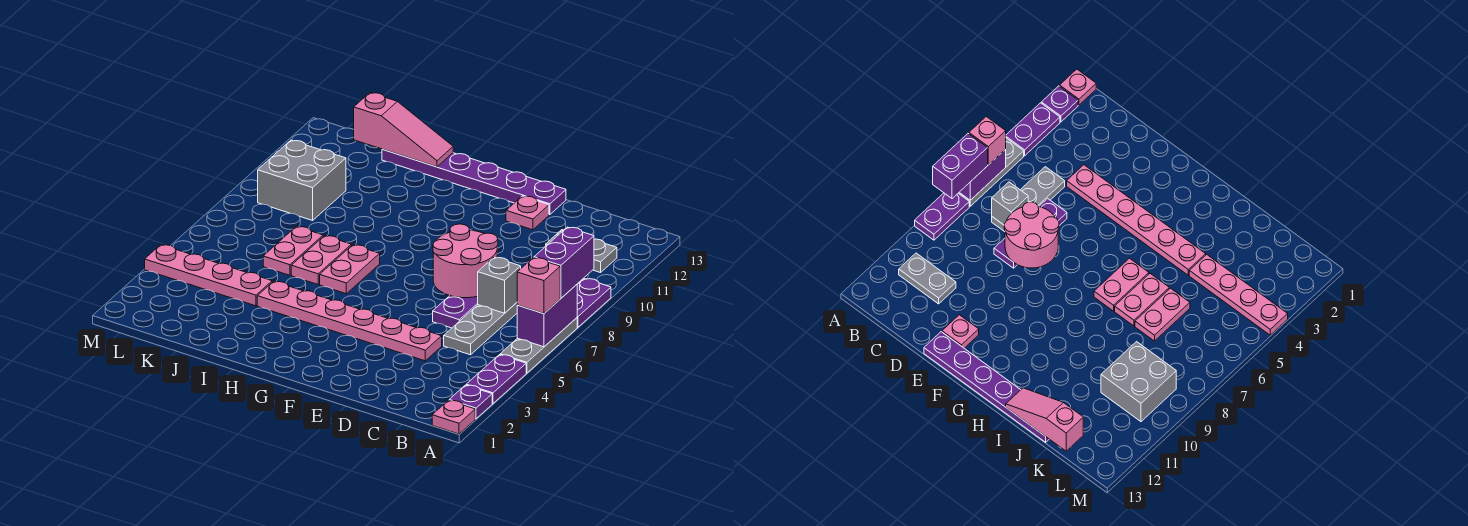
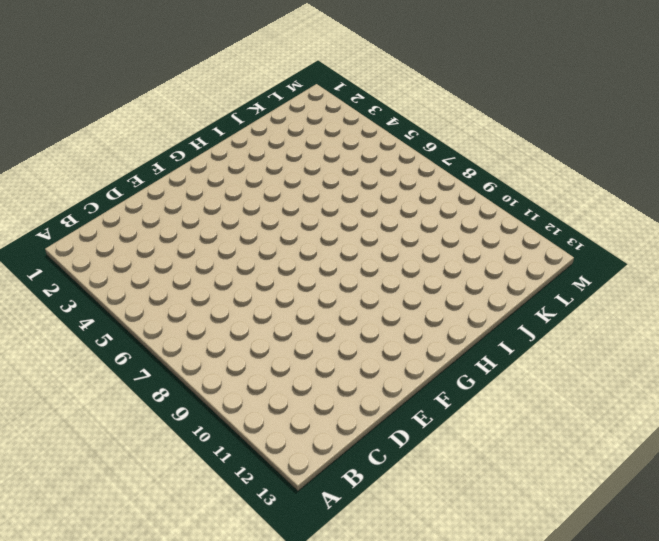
none -> pink plate A1 level 1
none -> purple plate A2 level 1
none -> purple plate A3:A4 level 1

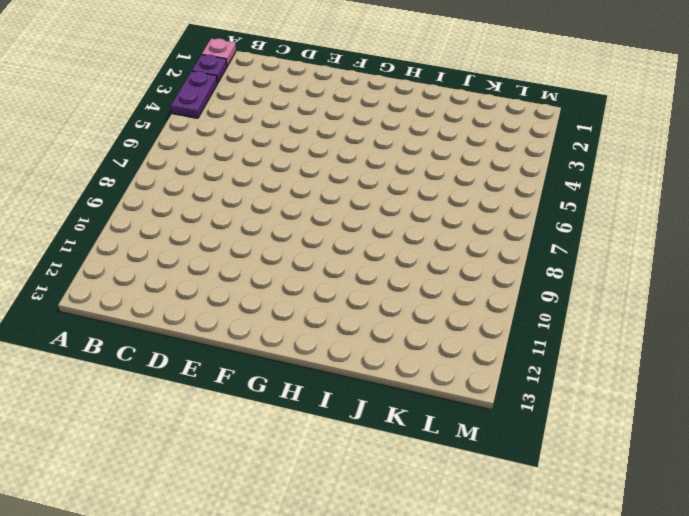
none -> grey plate A5:A7 level 1
none -> purple plate A8:A9 level 1
none -> grey plate B11:C11 level 1

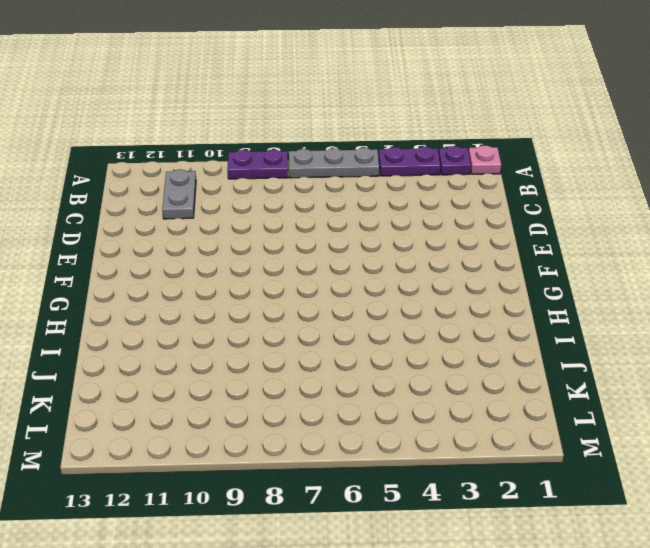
none -> grey plate C5:C7 level 1
none -> pink plate D4:I4 level 1
none -> purple plate D6:D8 level 1

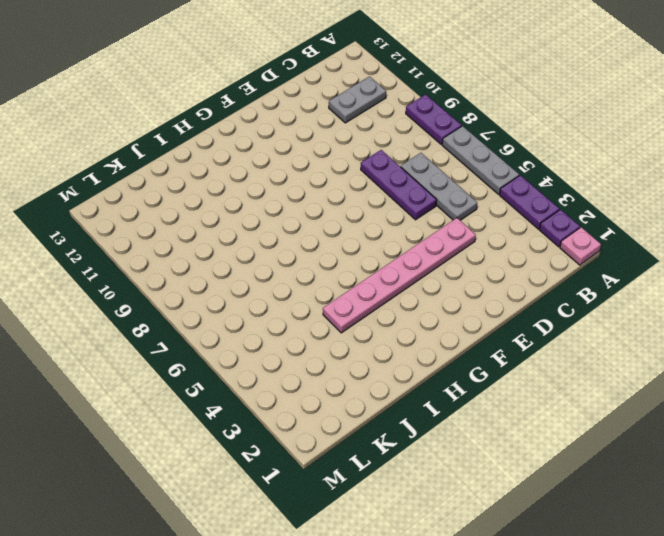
none -> pink plate E12 level 1
none -> purple plate E13:J13 level 1
none -> pink plate H6:H7 level 1

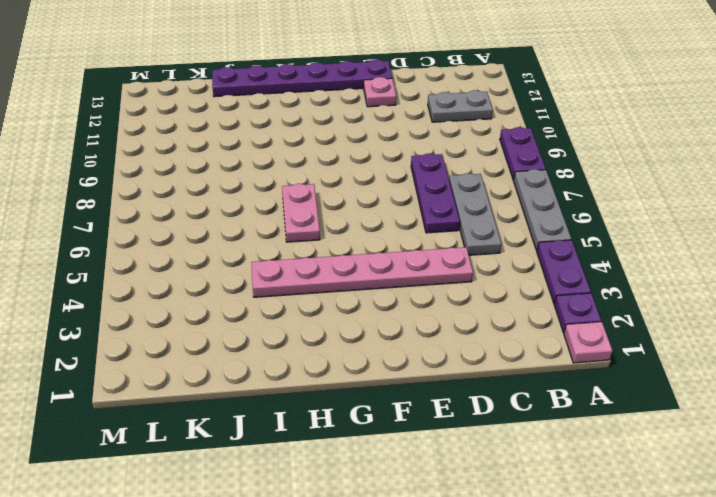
none -> pink plate I6:I7 level 1
none -> pink plate J4:M4 level 1
none -> pink plate J6:J7 level 1

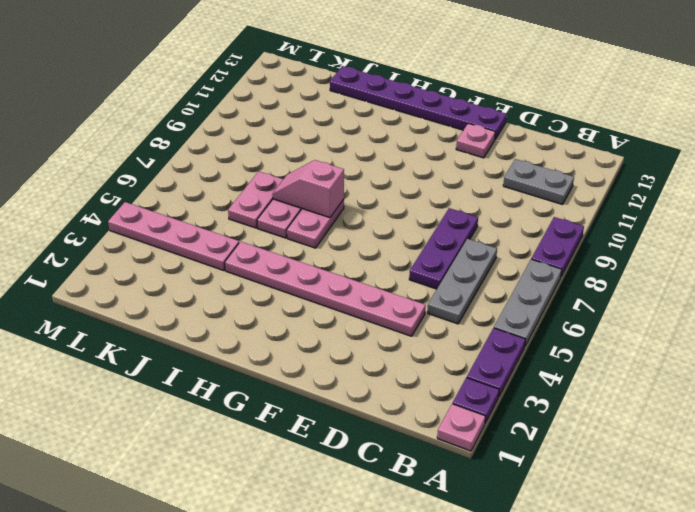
pink slope H7:I7 level 2 top H -> none
none -> grey brick K9:L10 level 1
none -> purple brick A6:A7 level 2
none -> grey brick C7 level 2

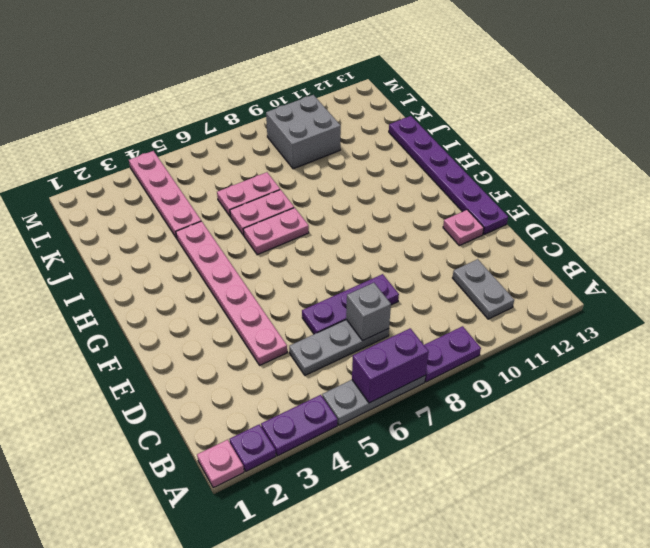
none -> pink round brick D7:E8 level 2
none -> pink slope I13:K13 level 2 top K
none -> pink brick A6 level 3

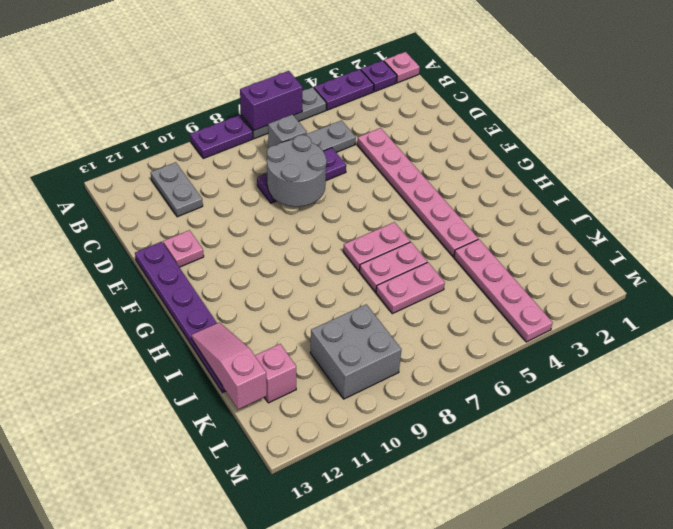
grey round brick D7:E8 level 2 -> pink round brick D7:E8 level 2
pink brick K12 level 1 -> pink brick A6 level 3
none -> purple brick A7:A8 level 3

